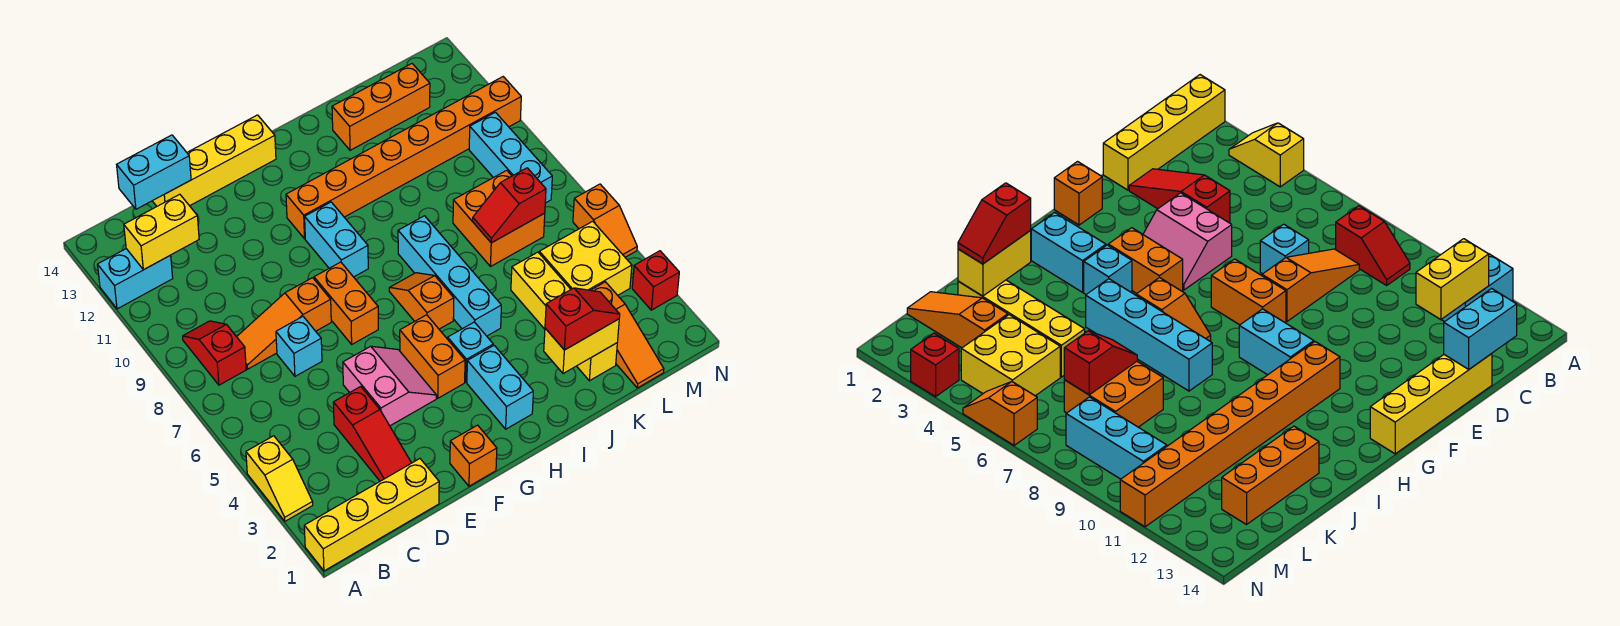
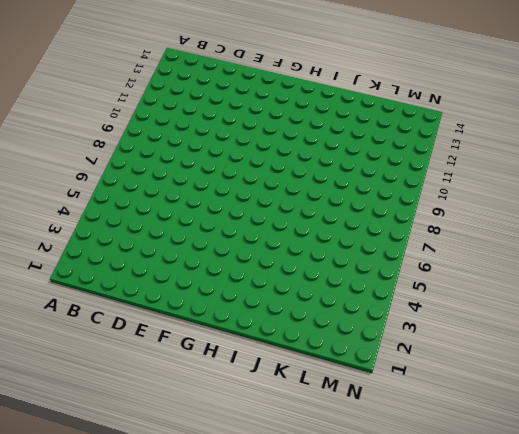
none -> yellow brick A1:D1 level 1
none -> yellow slope A3:A4 level 1 top 4
none -> cyan brick A12:B12 level 1
none -> red slope B8:B9 level 1 top 8

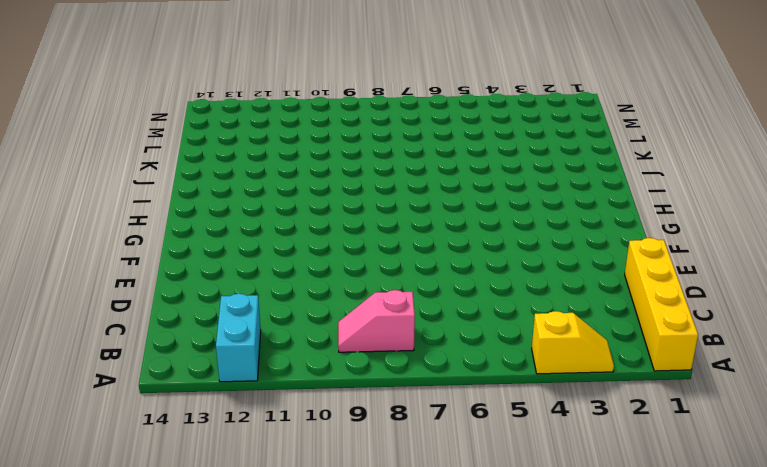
pink slope B8:B9 level 1 top 8 -> red slope B8:B9 level 1 top 8
none -> orange slope C8:E8 level 1 top E
none -> red slope D2:D4 level 1 top 4
none -> cyan brick D7 level 1
none -> yellow brick D14:G14 level 1

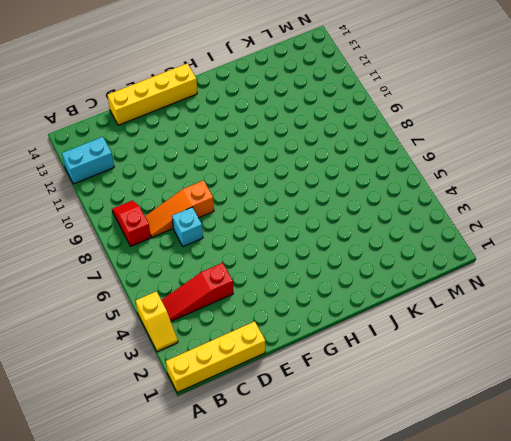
red slope B4:D4 level 1 top D -> red slope D2:D4 level 1 top 4
none -> pink slope E4:F5 level 1 top E
none -> orange brick F1 level 1
none -> orange brick F7:F8 level 1
none -> orange brick G4:G5 level 1

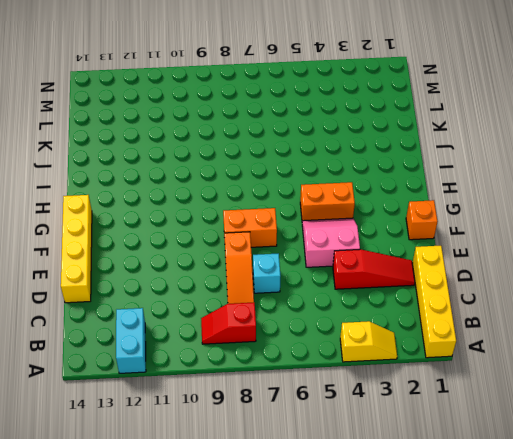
none -> cyan brick G9:G10 level 1
none -> orange brick G11:N11 level 1
none -> cyan brick H2:H3 level 1
none -> cyan brick H4 level 1

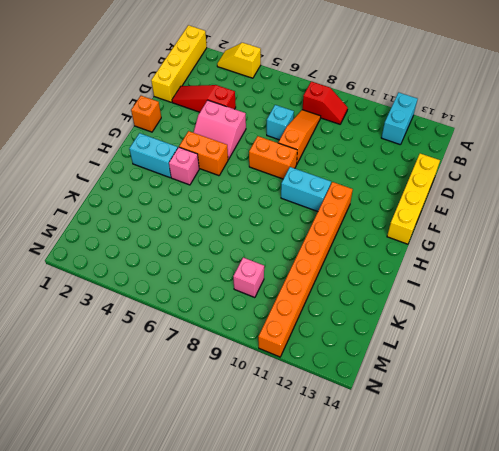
pink brick H4 level 1 -> cyan brick H4 level 1
pink brick L9 level 1 -> none
none -> orange slope H6:H7 level 1 top 6
none -> cyan brick I5:I8 level 1
none -> orange brick J13:L13 level 1
none -> yellow brick K2:K5 level 1

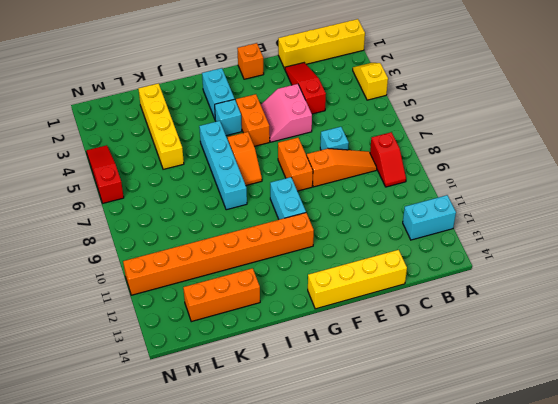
red slope N4:N6 level 1 top 6 -> orange slope N5:N6 level 1 top 6
none -> orange brick K7:L8 level 1
none -> orange slope L1:L3 level 1 top 3
none -> yellow brick L4:M5 level 1
none -> cyan brick M8:M10 level 1

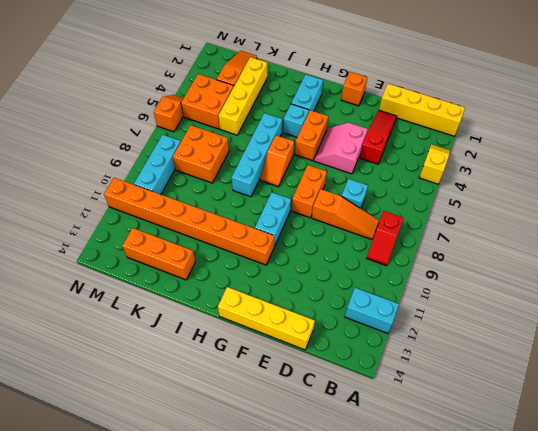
orange brick L4:M5 level 1 -> yellow brick L4:M5 level 1
none -> red brick N3 level 1
none -> yellow brick B12:C12 level 2
none -> cyan brick C14:D14 level 2
none -> yellow brick J2:K2 level 2

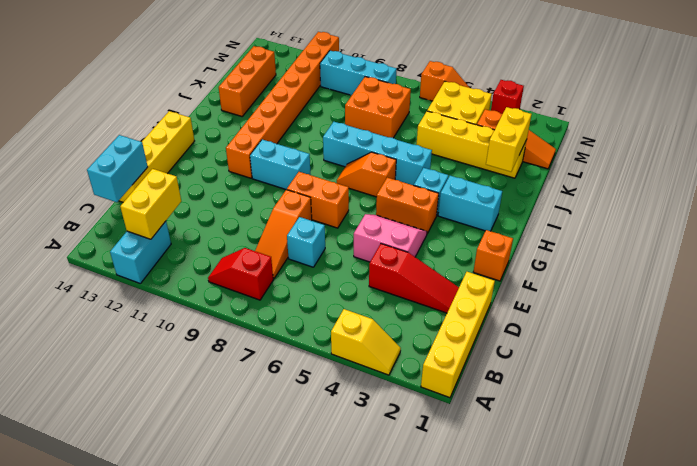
none -> red slope K7:L7 level 2 top L
none -> red slope J2:K2 level 3 top J

